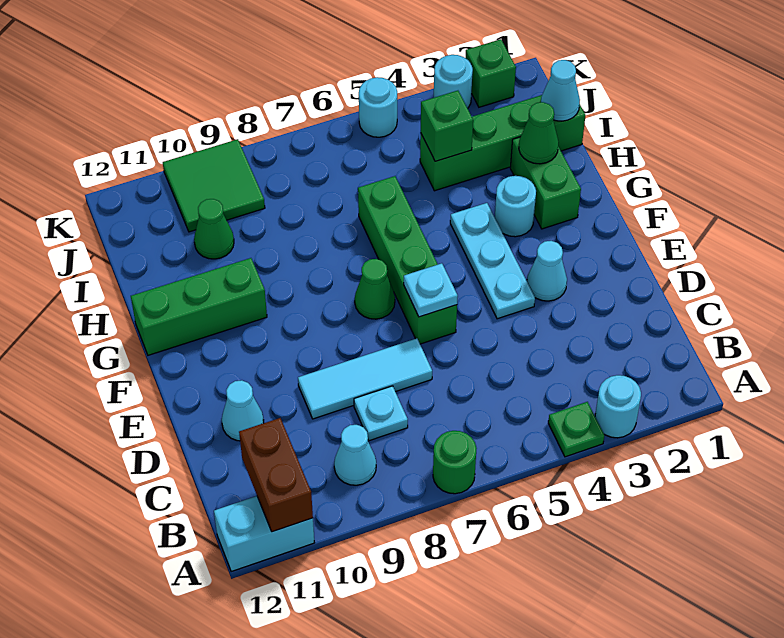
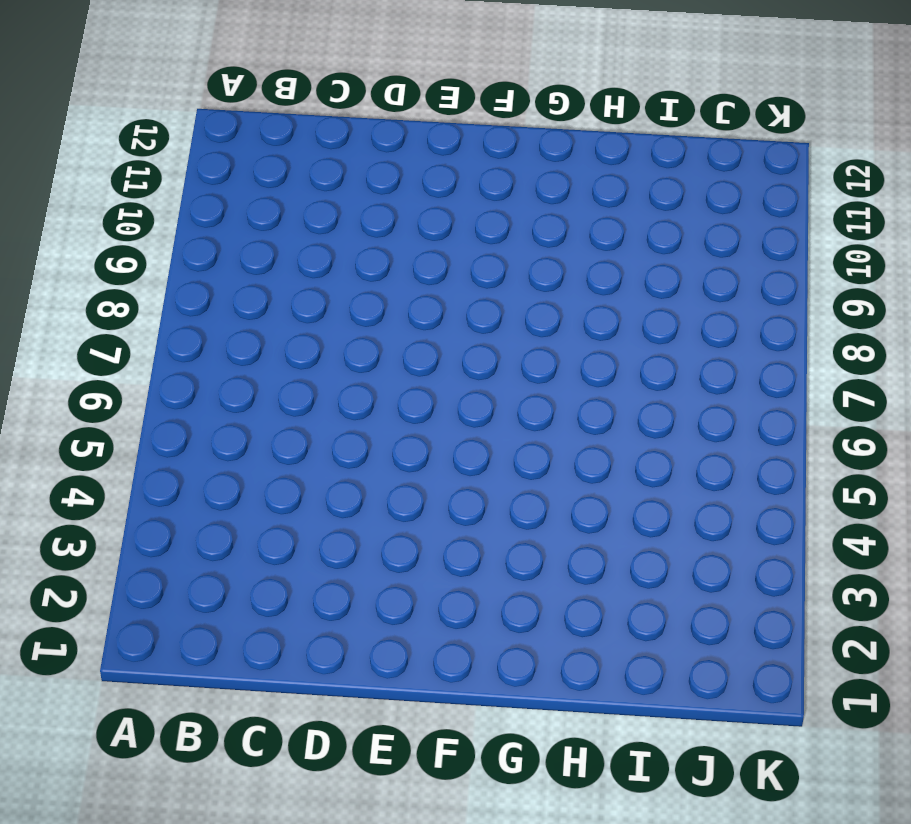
none -> cyan round brick A3 level 1
none -> green plate A4 level 1
none -> green round brick A7 level 1

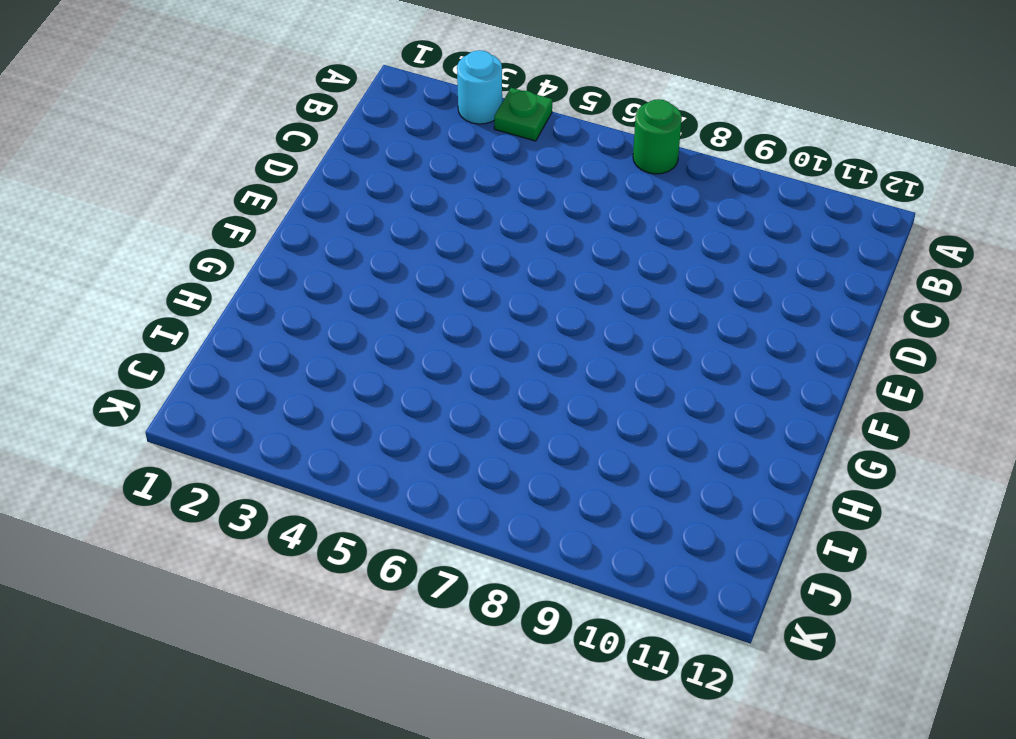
none -> cyan brick A11:A12 level 1
none -> cyan cone B9 level 1
none -> cyan plate C8 level 1

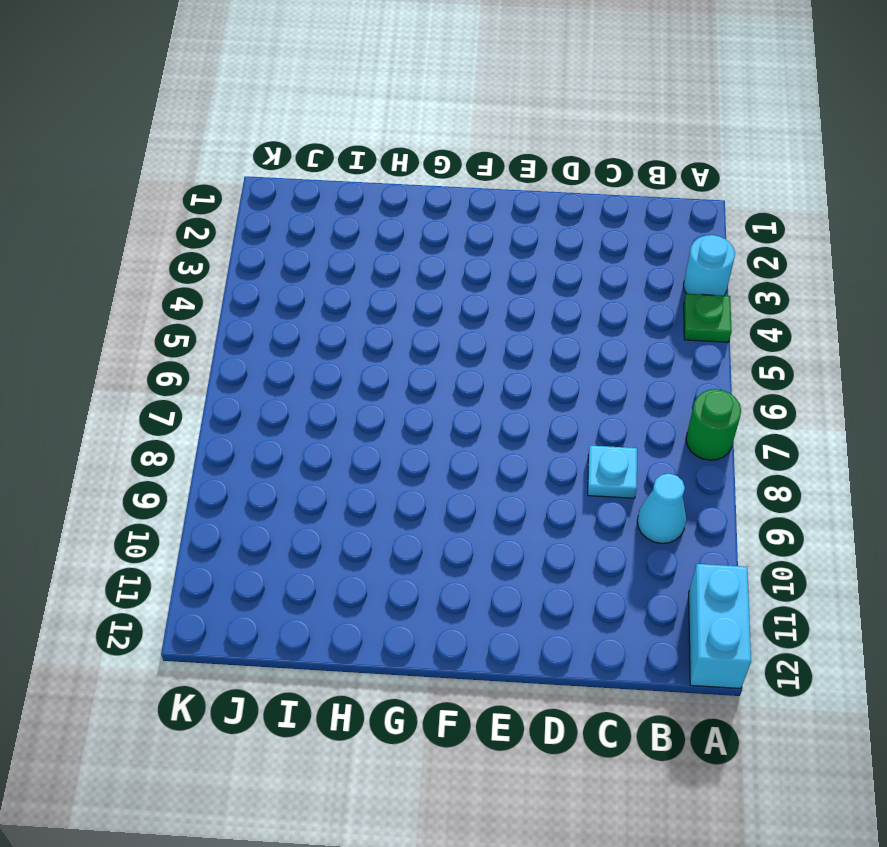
none -> cyan tile D7:D9 level 1
none -> cyan cone D11 level 1
none -> cyan cone E3 level 1

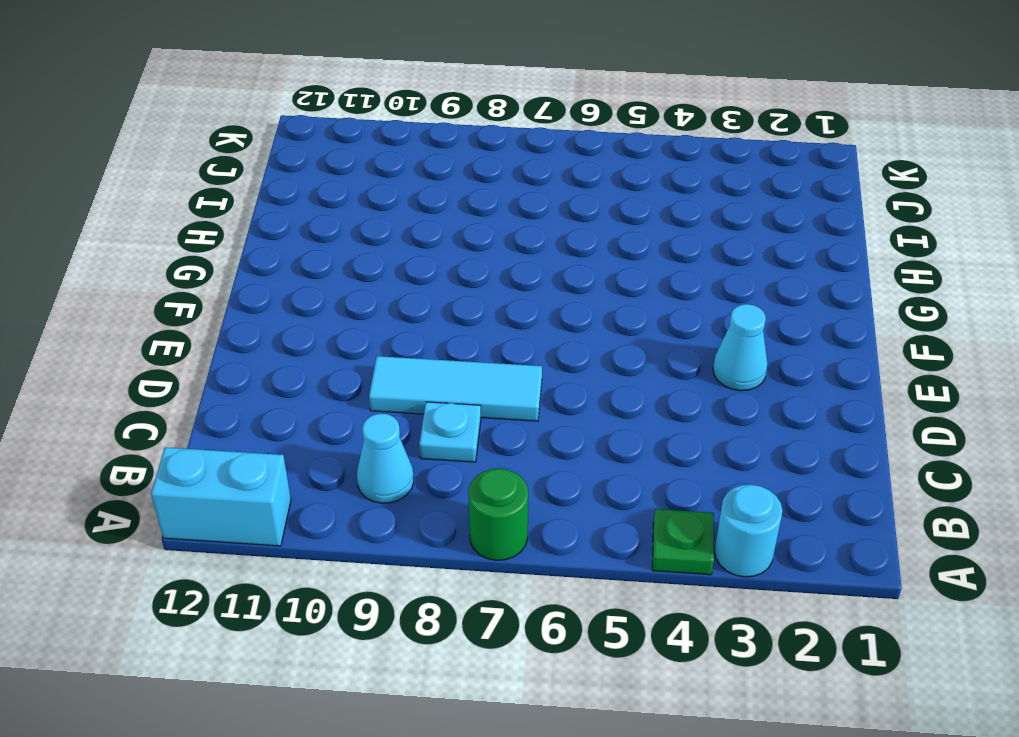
none -> cyan cone D11 level 1
none -> cyan plate E4:G4 level 1
none -> green brick E6:H6 level 1

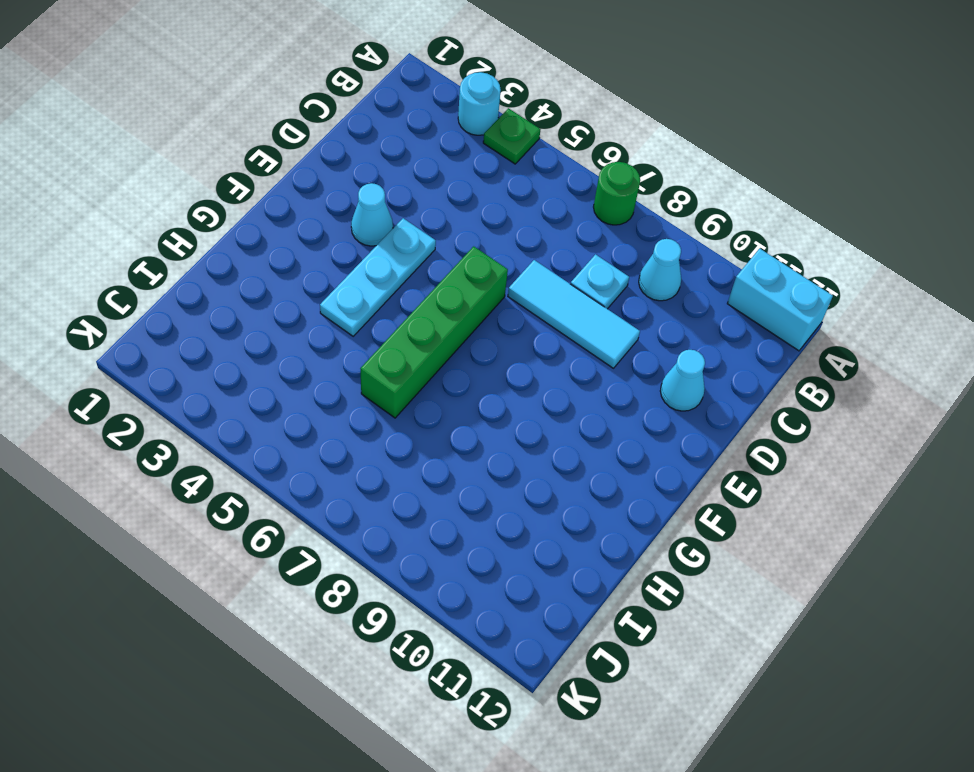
none -> green cone F7 level 1
none -> green brick G2:H2 level 1
none -> cyan round brick G3 level 1

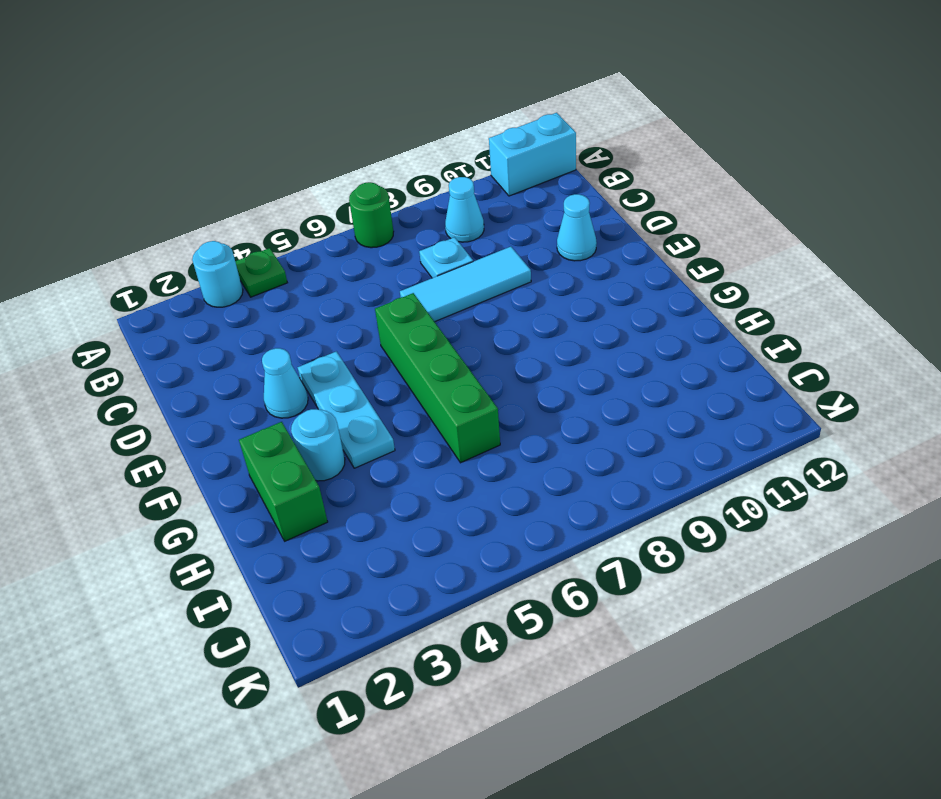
none -> green cone F7 level 1
none -> green brick G10:G12 level 1
none -> green brick I1:I4 level 1

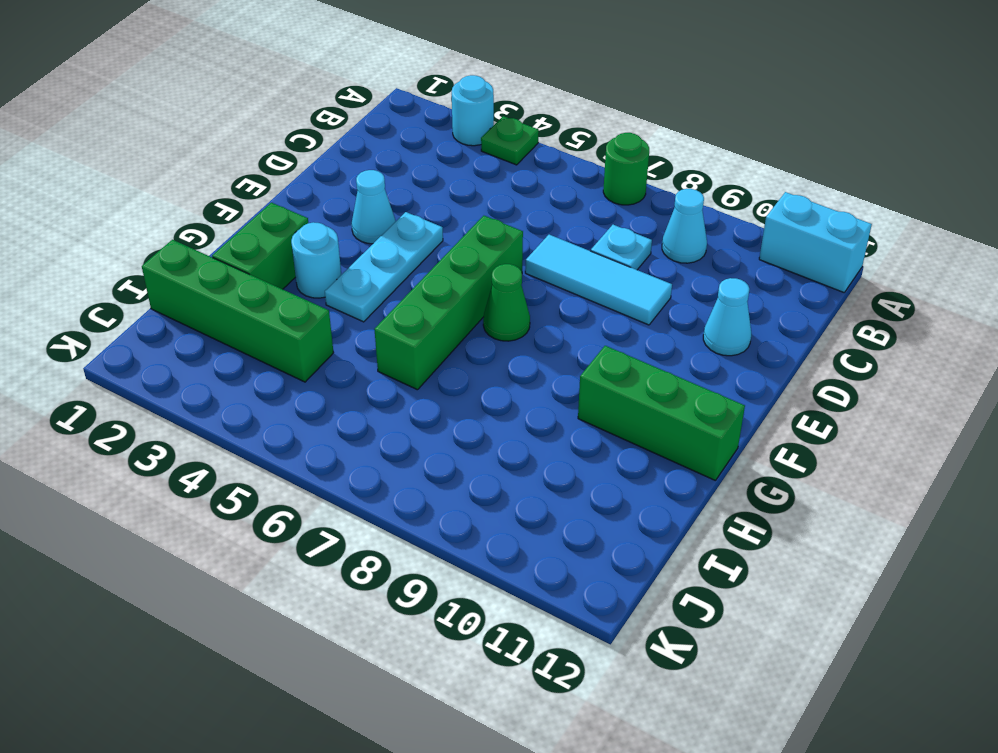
none -> green cone I10 level 1
none -> green tile J9:K10 level 1
none -> green brick K2 level 1

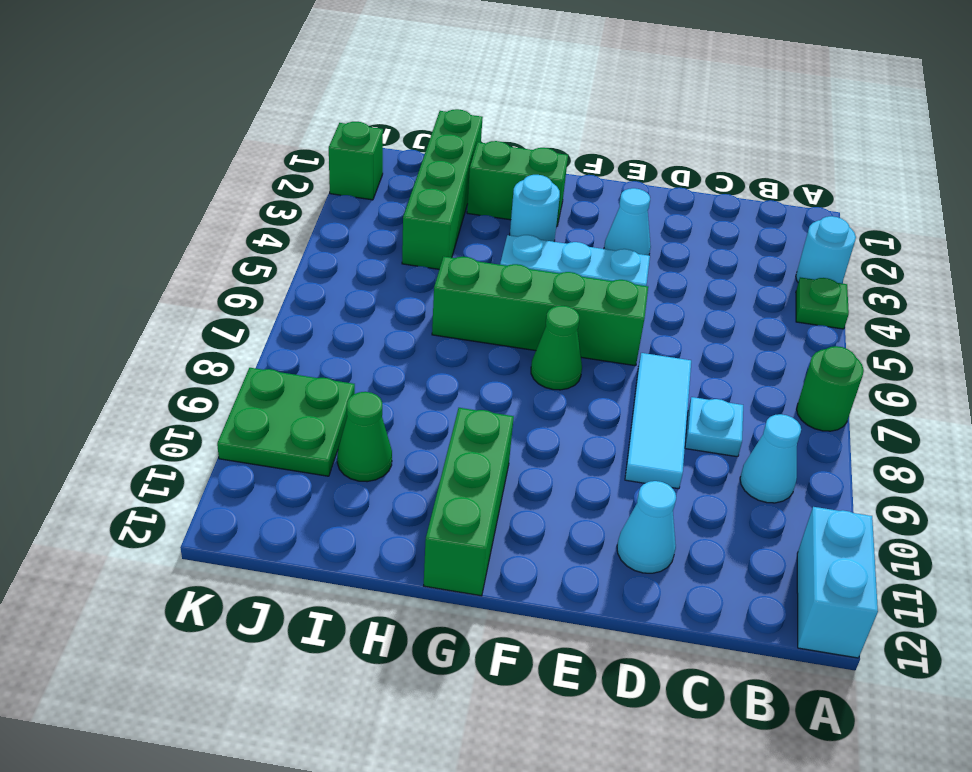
green plate J9:K10 level 1 -> green tile J9:K10 level 1
none -> cyan round brick K3 level 1
none -> cyan round brick K5 level 1
none -> brown brick A11:B11 level 2

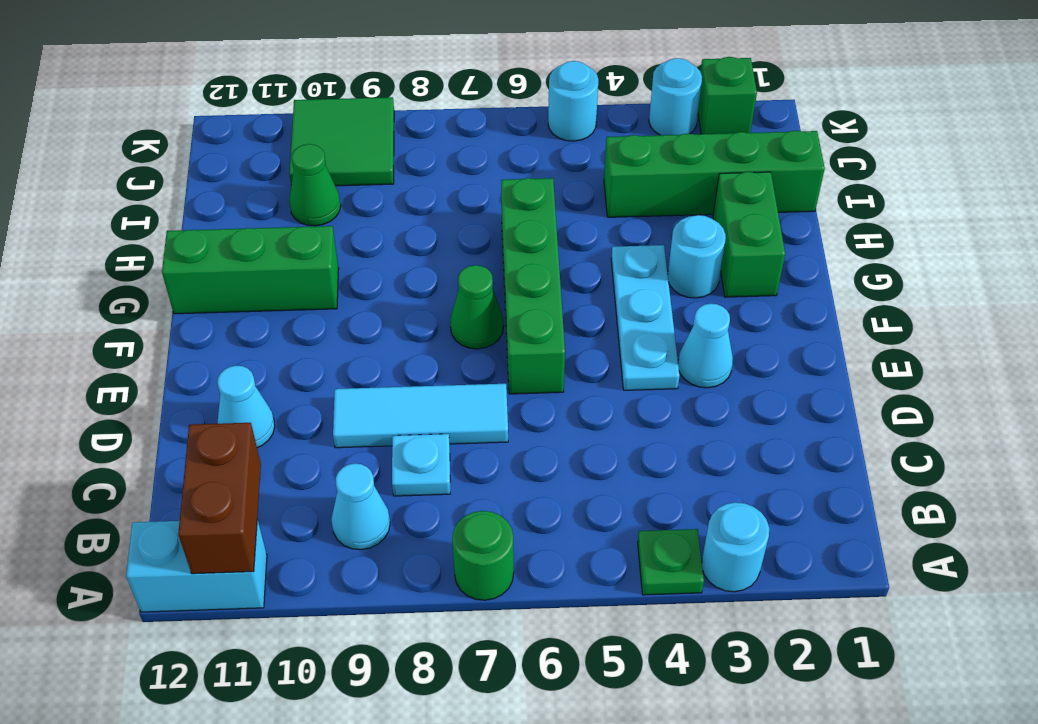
none -> cyan plate E6 level 2
none -> green cone H2 level 2
none -> cyan cone I1 level 2

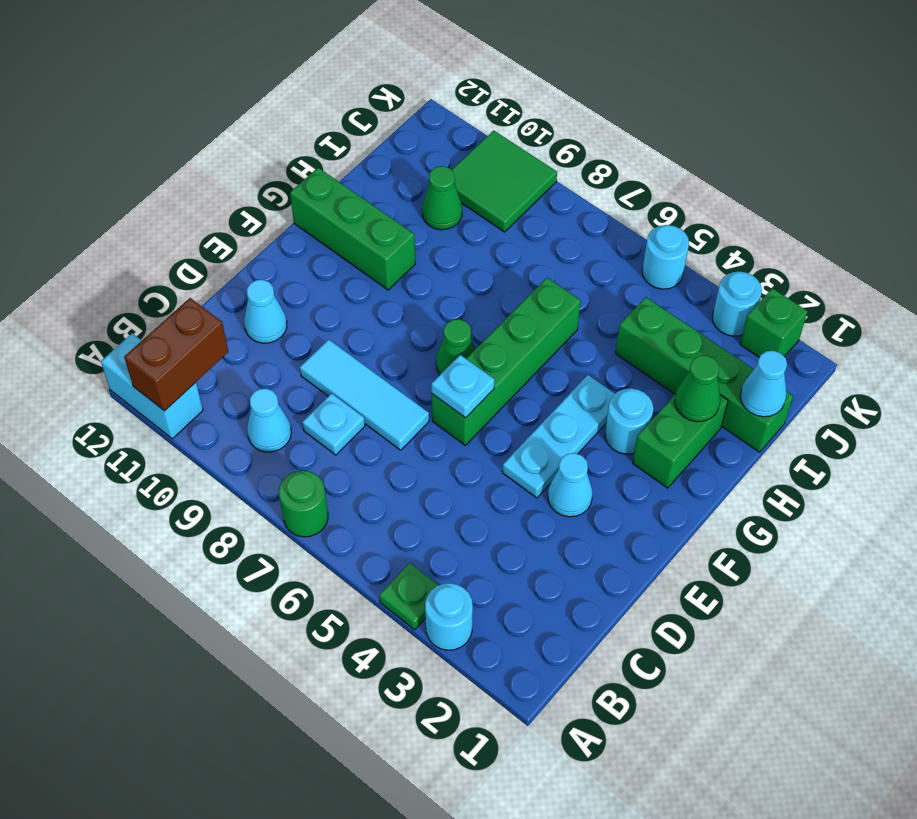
none -> green brick I4 level 2

